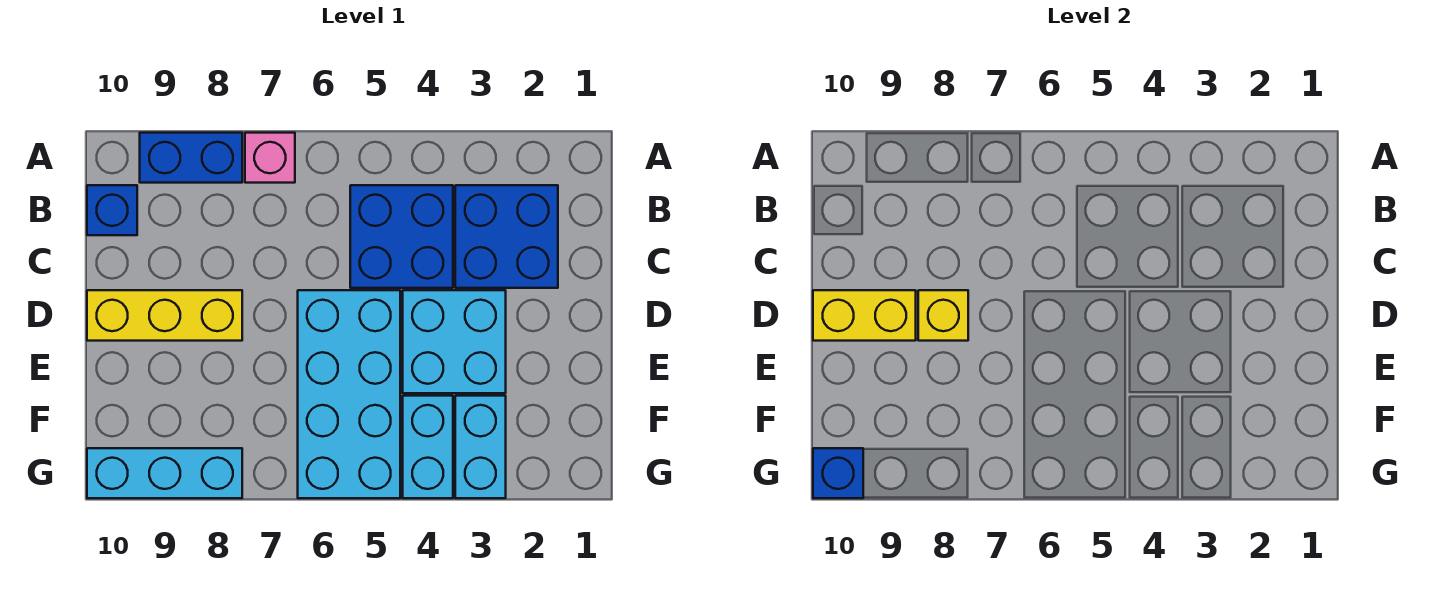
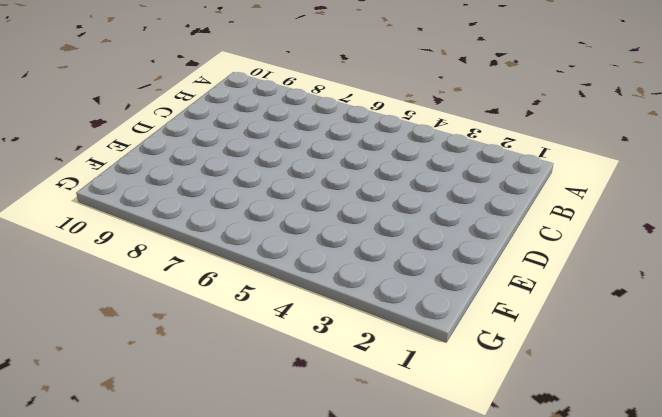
none -> pink brick A7 level 1
none -> blue brick A8:A9 level 1
none -> blue brick B2:C3 level 1

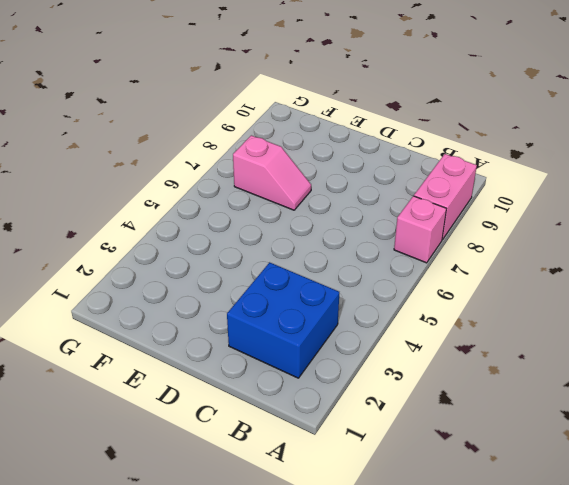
pink brick A8:A9 level 1 -> blue brick A8:A9 level 1
pink slope E7:F7 level 1 top F -> none
none -> blue brick B4:C5 level 1
none -> blue brick B10 level 1
none -> cyan brick D3:E4 level 1

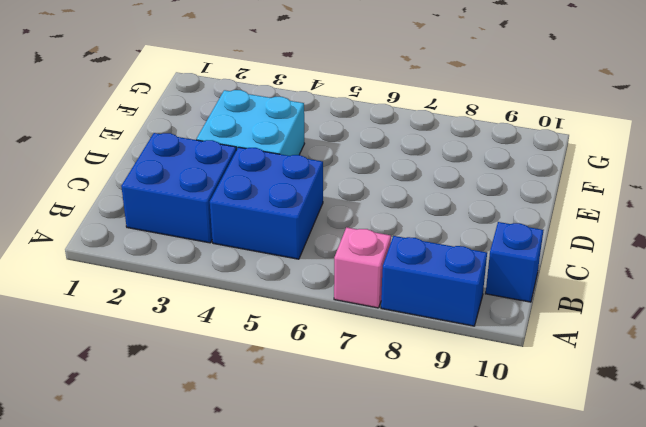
none -> cyan brick D5:G6 level 1
none -> yellow brick D8:D10 level 1
none -> cyan brick F3:G3 level 1

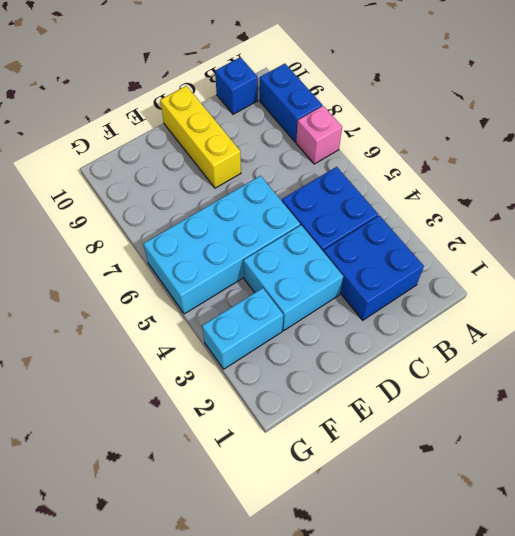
none -> cyan brick F4:G4 level 1
none -> cyan brick G8:G10 level 1
none -> yellow brick D8 level 2

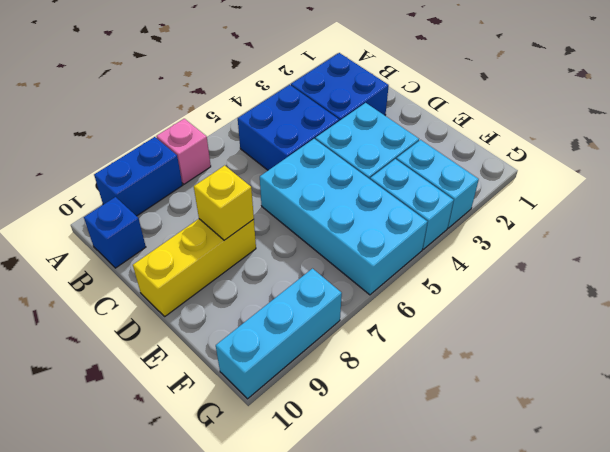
none -> yellow brick D9:D10 level 2
none -> blue brick G10 level 2

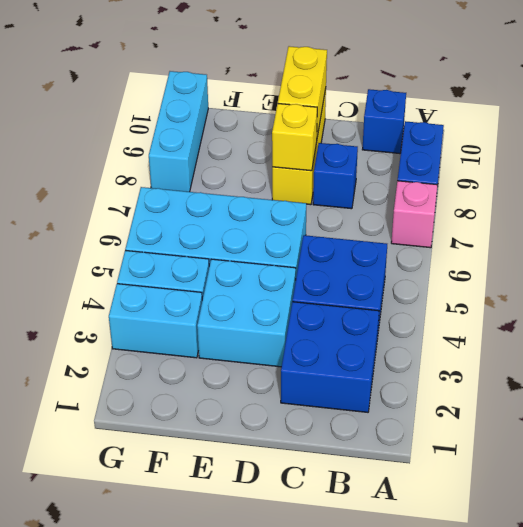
blue brick C8 level 1 -> blue brick G10 level 2

